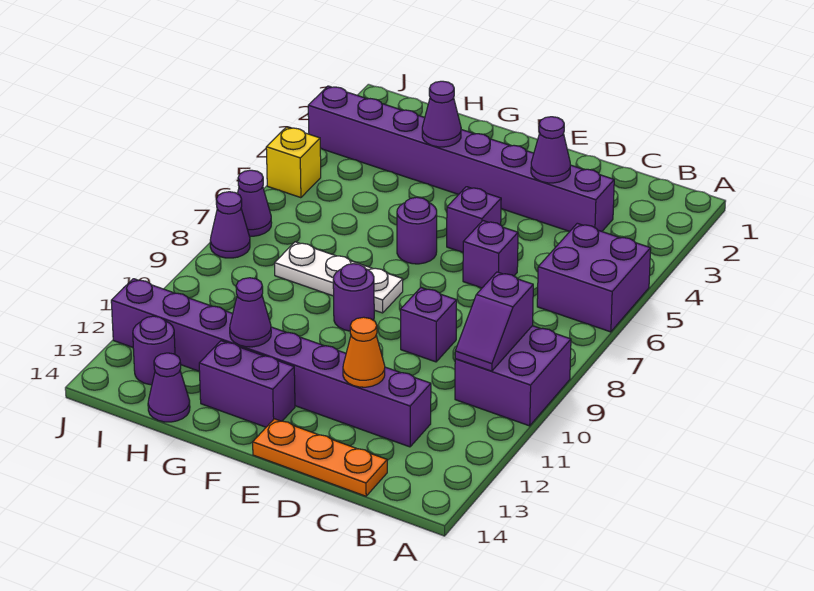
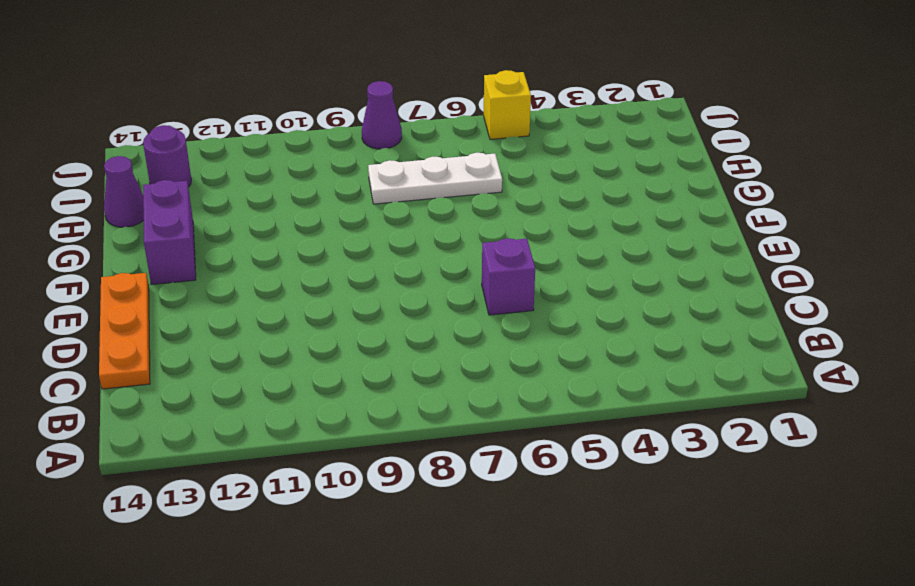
white plate H6:H8 level 1 -> white plate F8:H8 level 1
none -> purple brick A5:B6 level 1
none -> purple brick A9:B10 level 1
none -> purple brick C3:J3 level 1

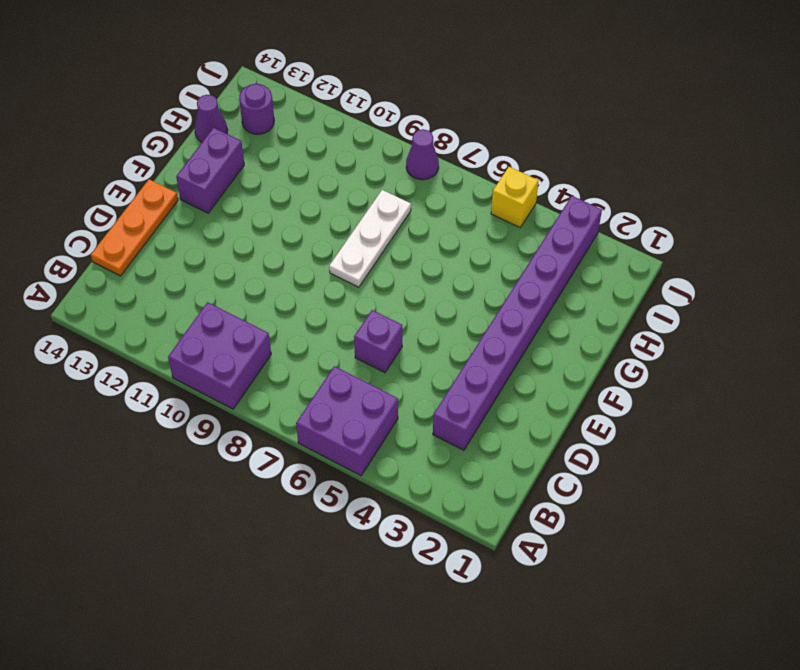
none -> purple brick C12:J12 level 1
none -> purple brick D9 level 1
none -> purple brick E5 level 1

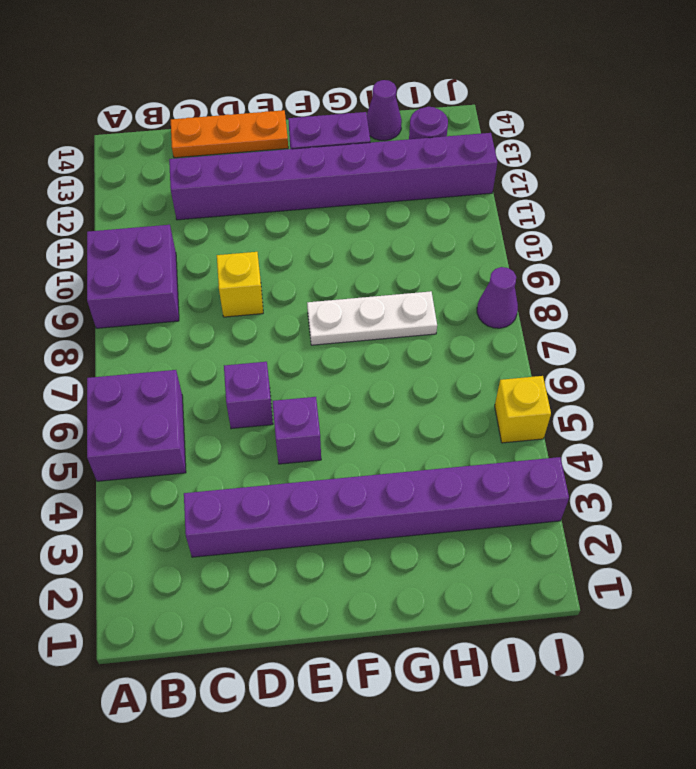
yellow brick D9 level 1 -> purple brick D9 level 1
none -> purple round brick F6 level 1
none -> purple round brick F9 level 1
none -> purple cone J7 level 1

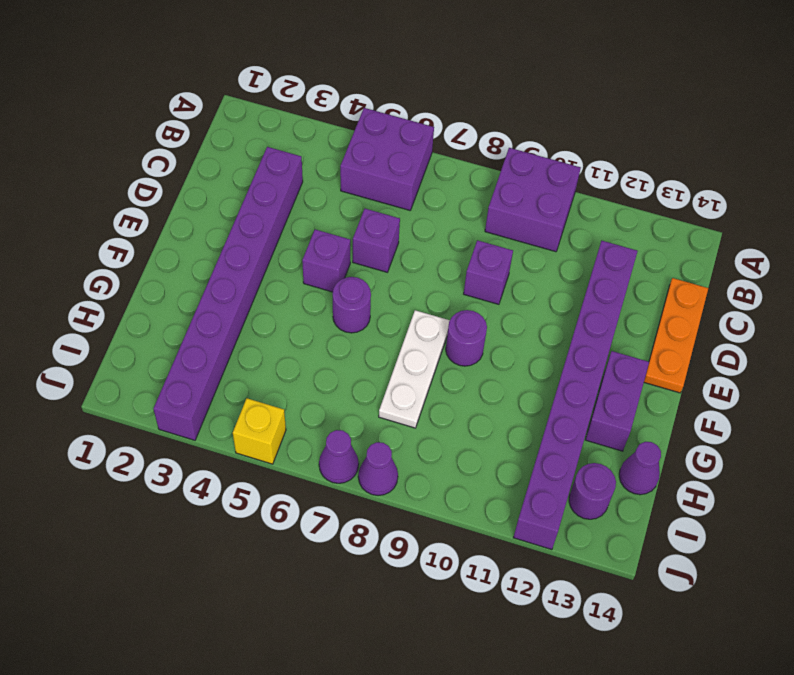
none -> purple slope B9:B10 level 2 top 9
none -> purple cone D3 level 2
none -> orange cone D12 level 2

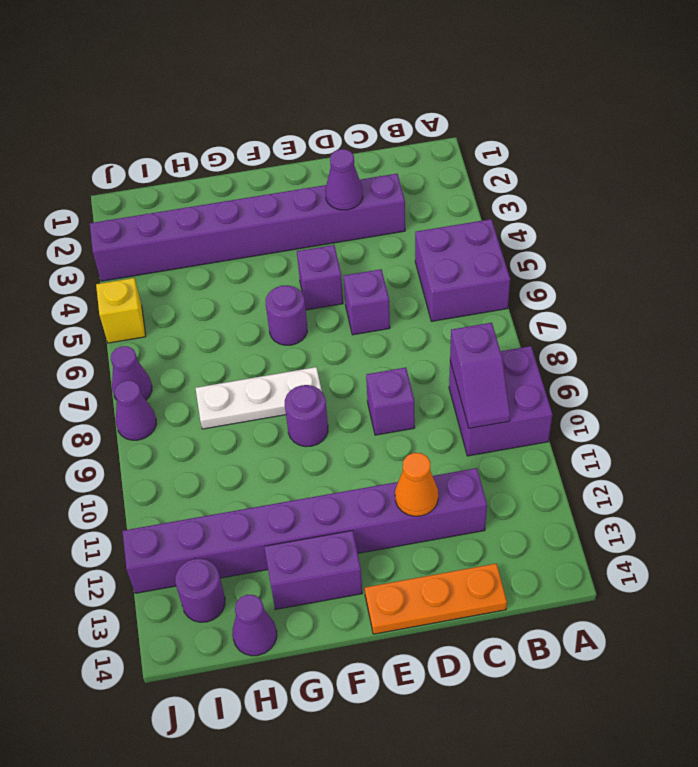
none -> purple cone G3 level 2
none -> purple cone G12 level 2

